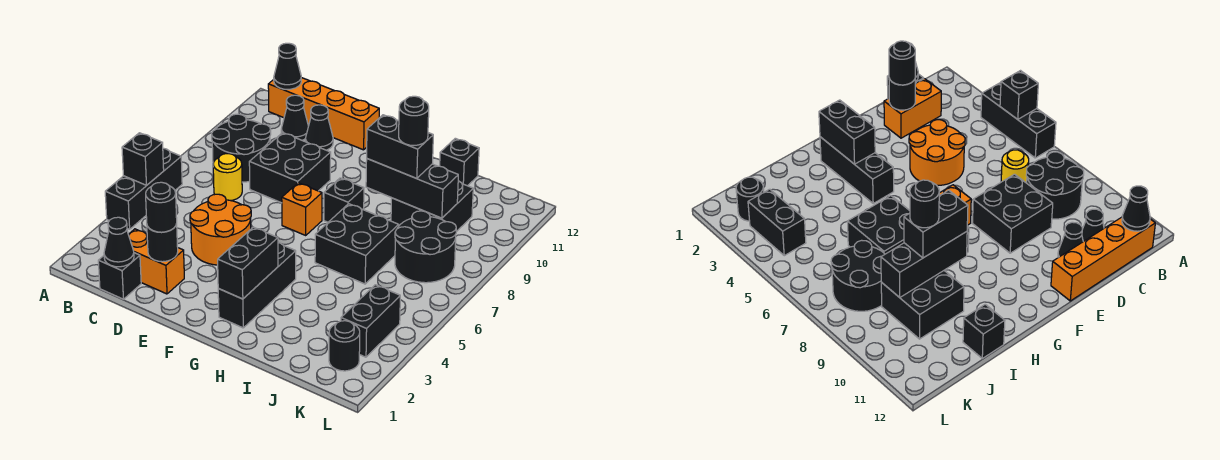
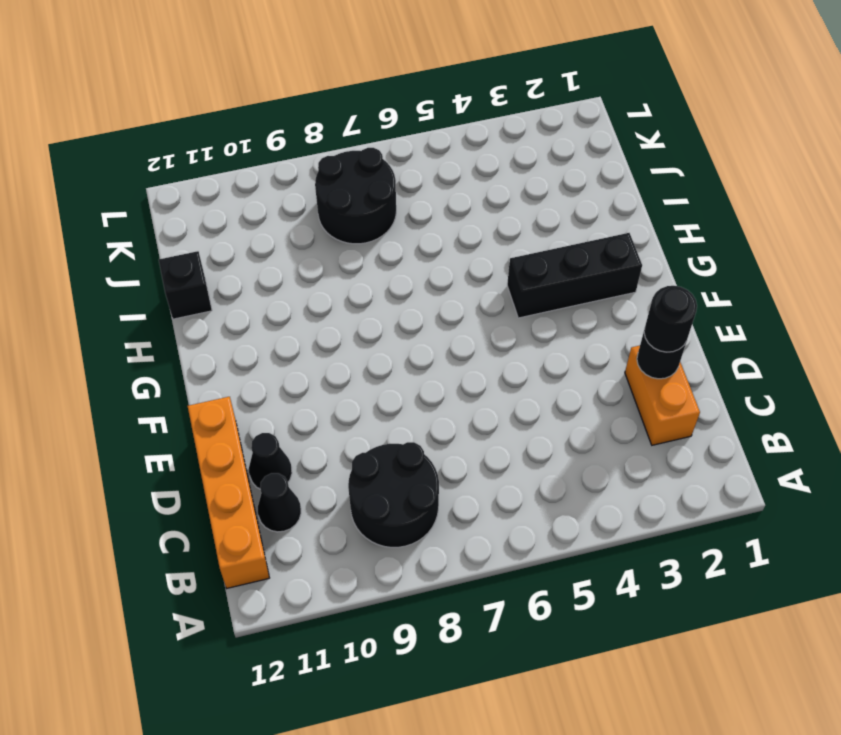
none -> black brick A4:A6 level 1
none -> black brick C1 level 1
none -> yellow round brick C7 level 1

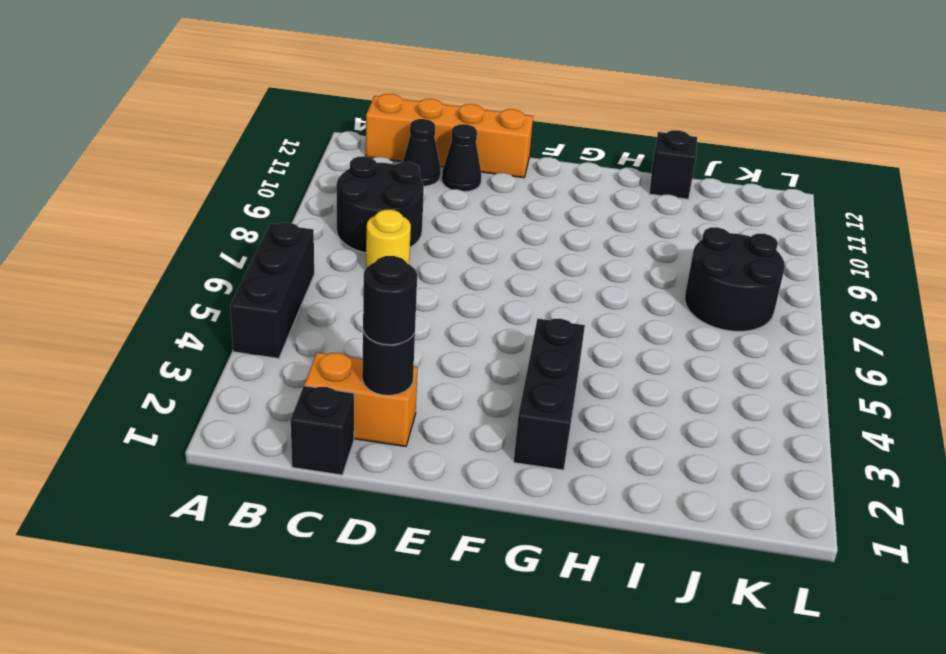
none -> orange round brick D4:E5 level 1
none -> black brick D8:E9 level 1
none -> orange brick F7 level 1

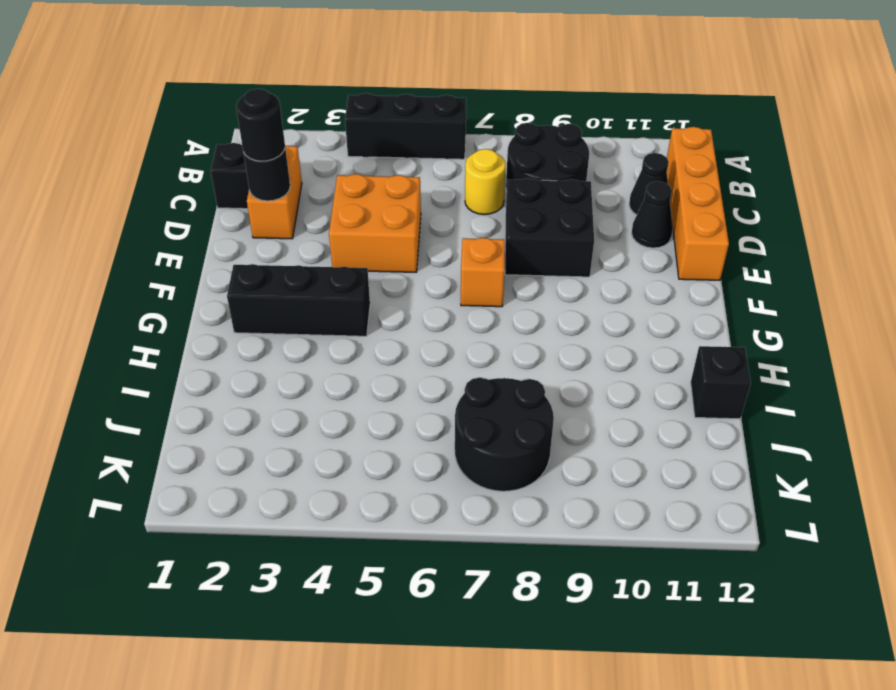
orange brick D4:E5 level 1 -> orange round brick D4:E5 level 1
none -> black brick G8 level 1
none -> black brick H6:I7 level 1
none -> black brick I9:J10 level 1

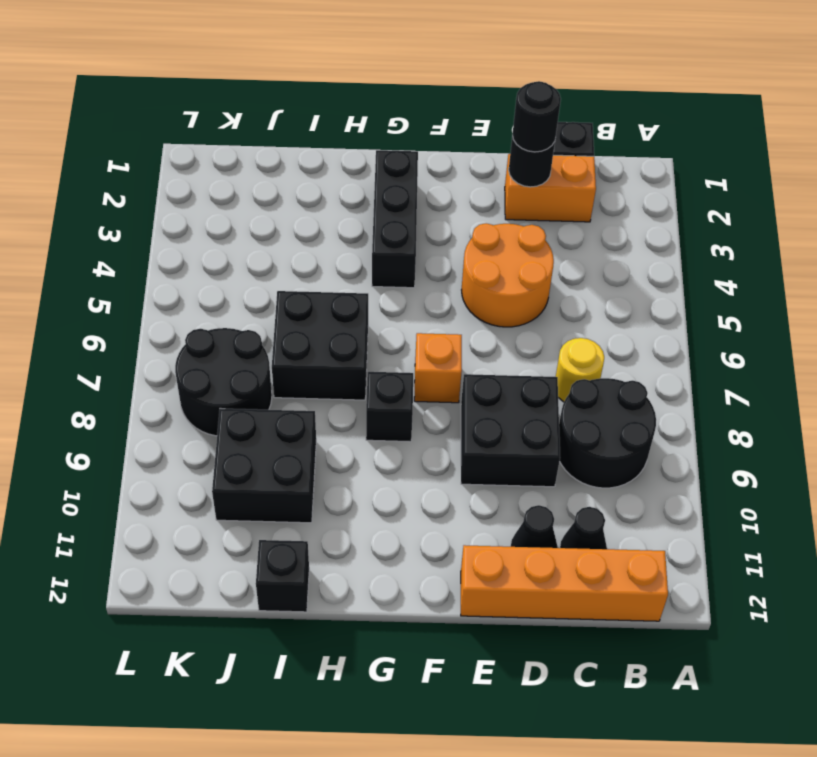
none -> black brick A4:A6 level 1
none -> black round brick K2 level 1
none -> black brick K3:K4 level 1

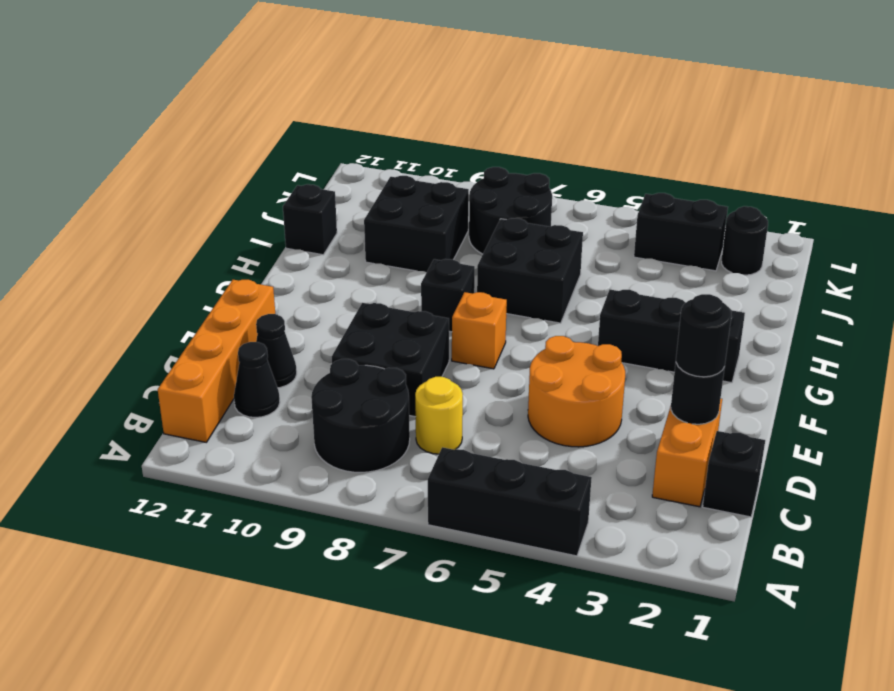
none -> black brick A5 level 2
none -> black cone B12 level 2
none -> black cone C1 level 2

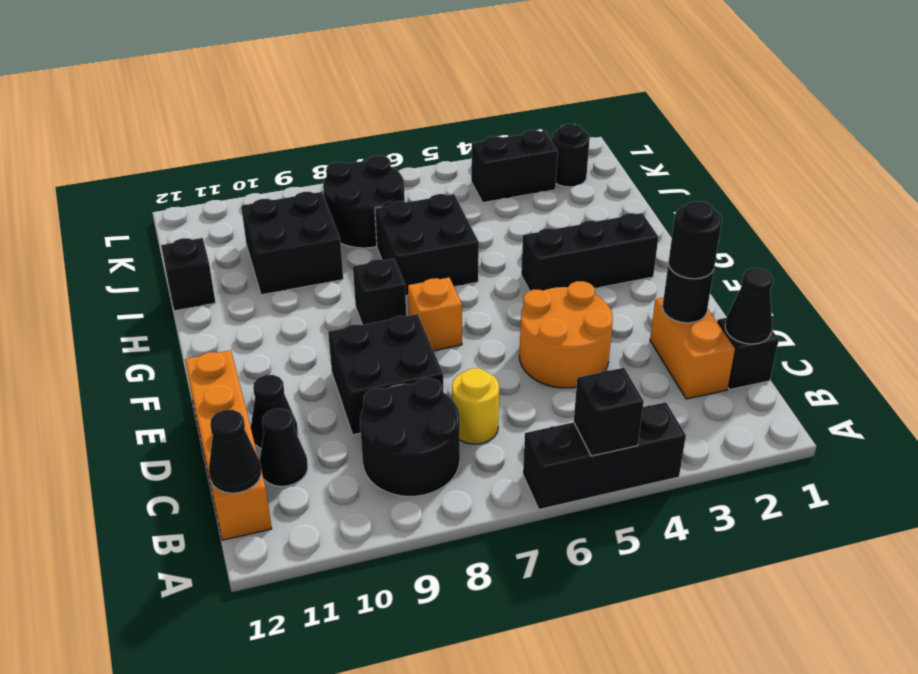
none -> black brick G2:G3 level 2
none -> black brick H9:J9 level 2
none -> black brick H9:I9 level 3

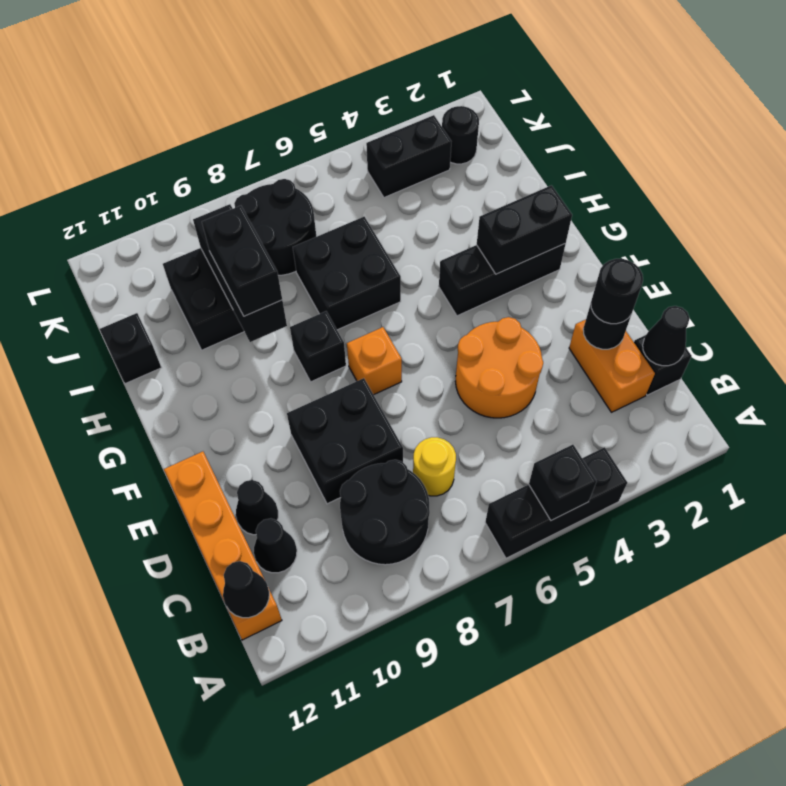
none -> black round brick I9 level 4

